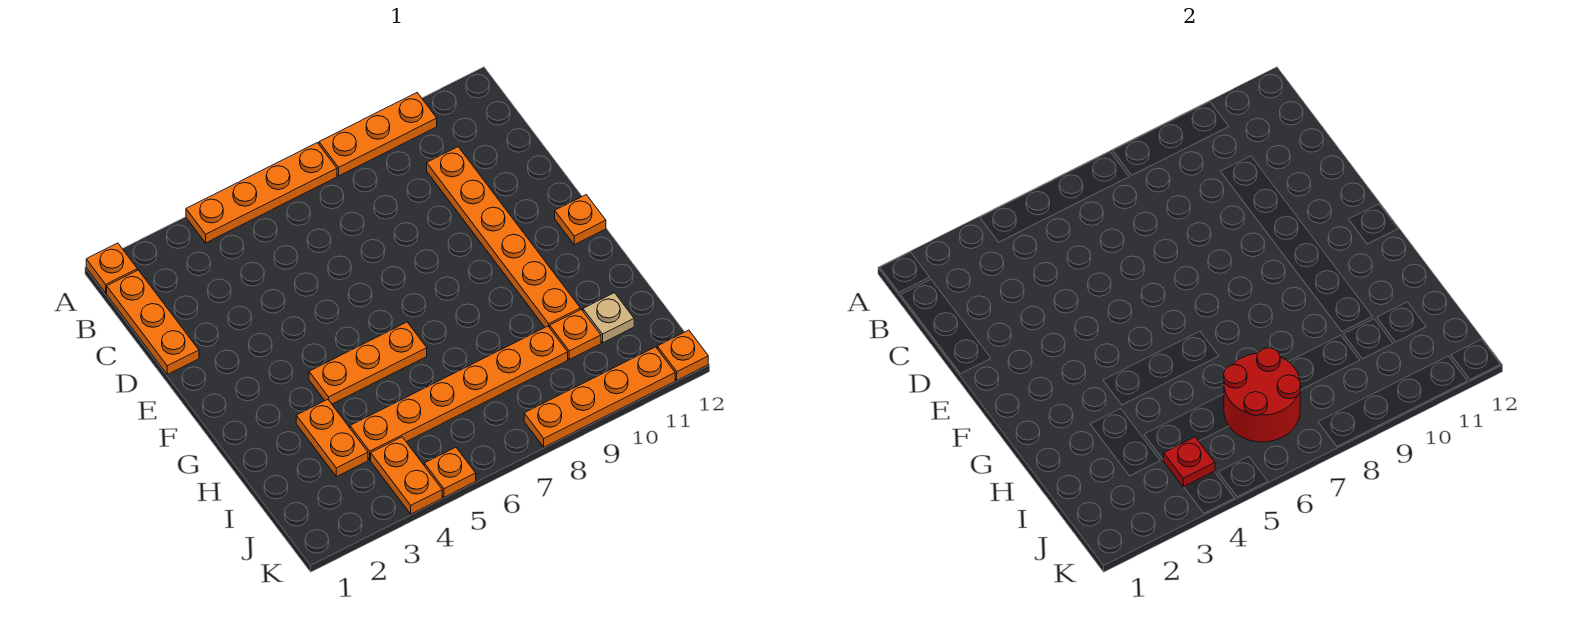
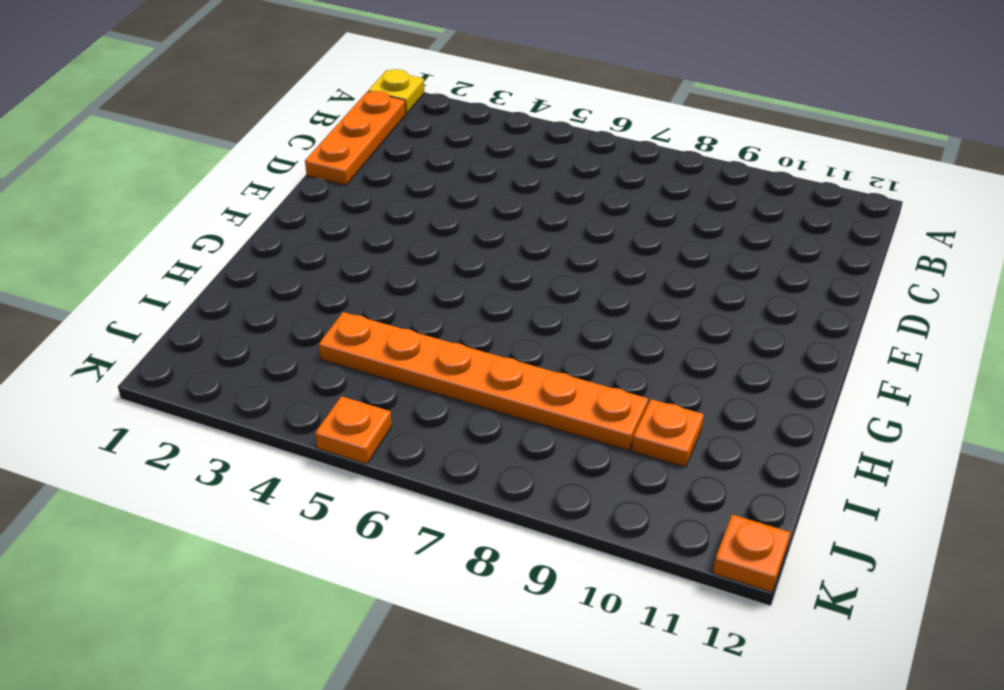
yellow plate A1 level 1 -> orange plate A1 level 1
none -> orange plate A4:A7 level 1
none -> orange plate A8:A10 level 1
none -> orange plate C10:H10 level 1

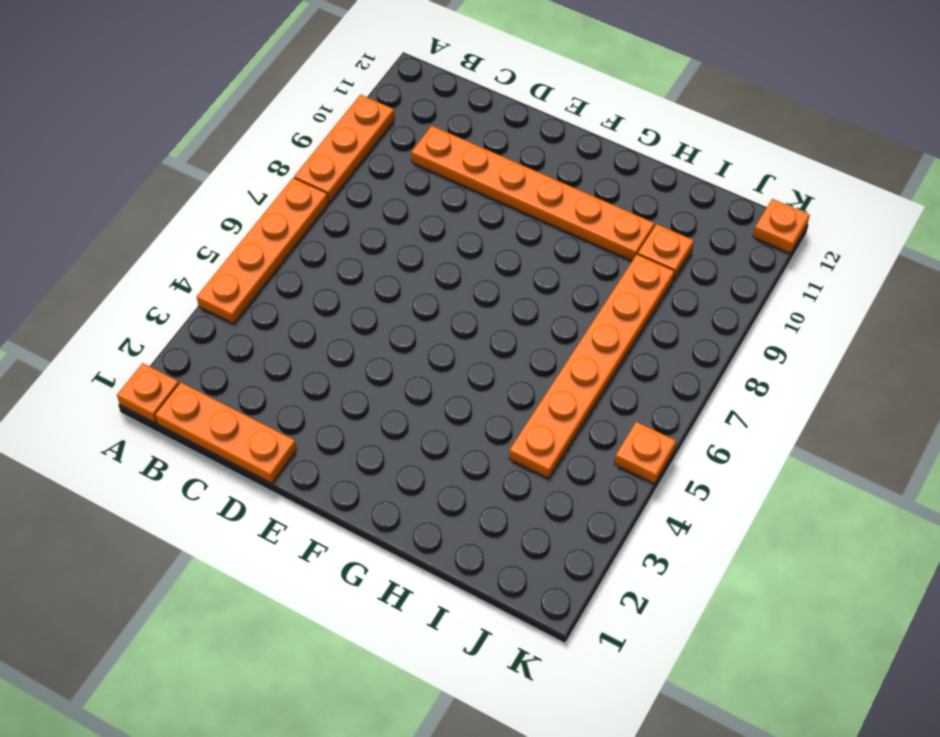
none -> orange plate F12 level 1
none -> orange plate G4:G6 level 1
none -> orange plate H3:I3 level 1

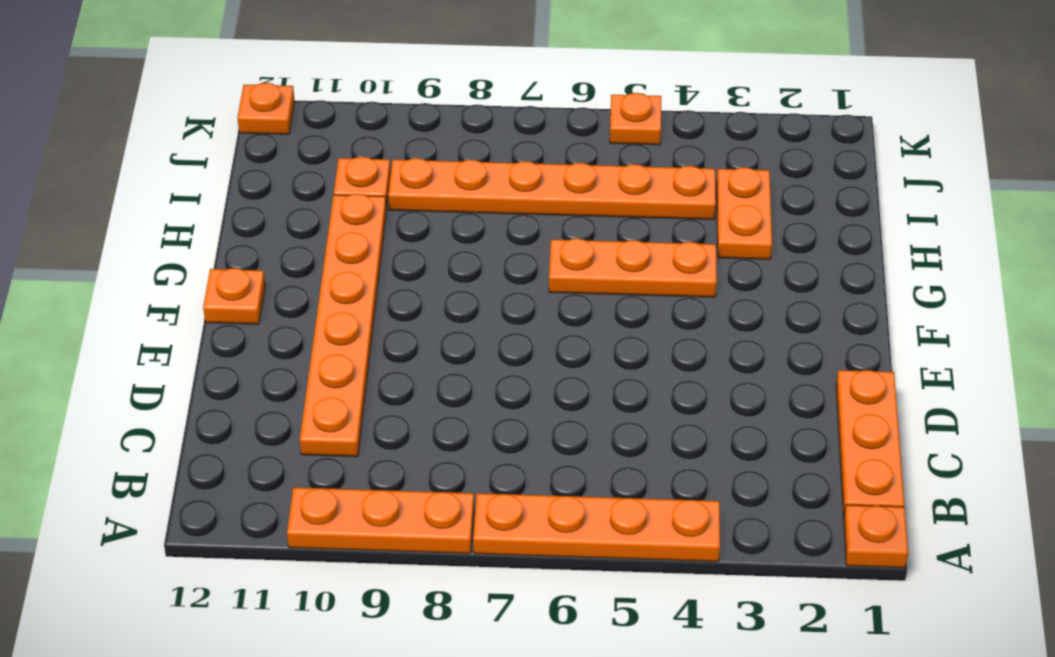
none -> tan plate I11 level 1
none -> orange plate J4:K4 level 1
none -> orange plate K8:K11 level 1

